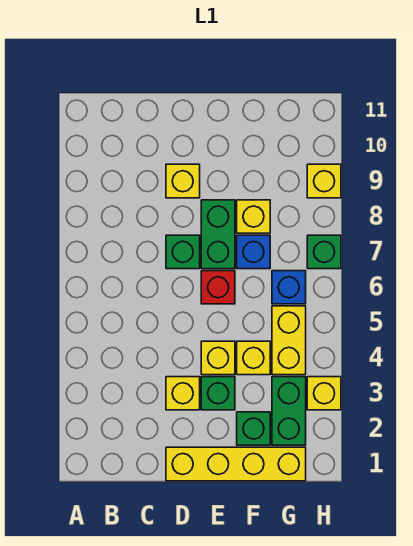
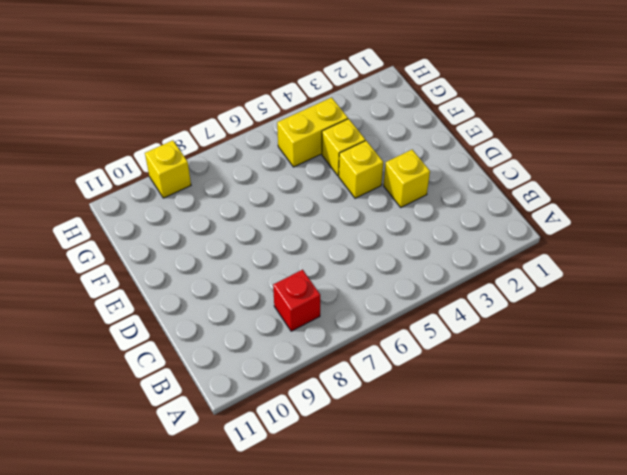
red brick B8 level 1 -> red brick E6 level 1
none -> yellow brick D1:G1 level 1
none -> green brick D7 level 1
none -> yellow brick D9 level 1

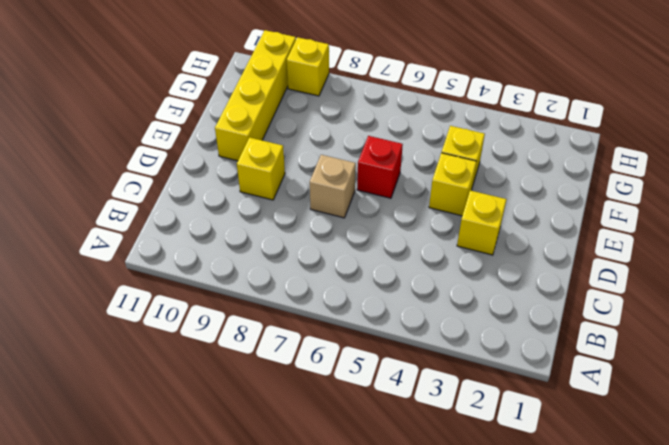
tan brick D7 level 1 -> green brick D7 level 1
yellow brick E10:H10 level 1 -> yellow brick D1:G1 level 1
none -> green brick E3 level 1
none -> green brick E7:E8 level 1
none -> green brick F2 level 1

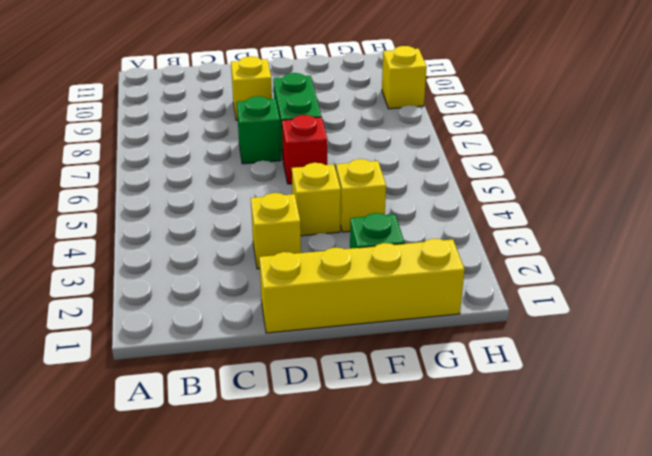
none -> green brick E3 level 1
none -> blue brick F7 level 1
none -> yellow brick F8 level 1

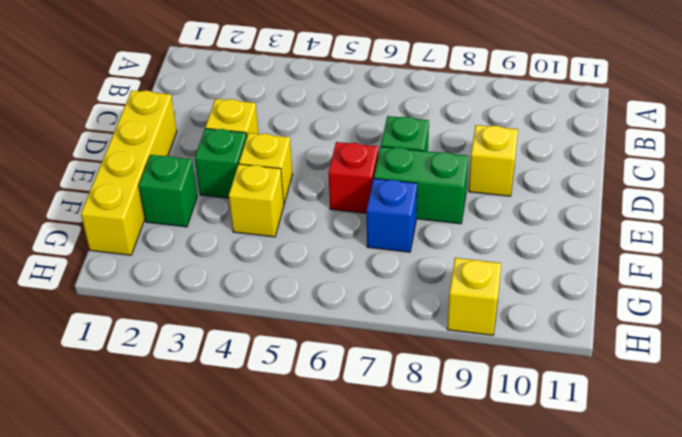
none -> yellow brick F8 level 1
none -> green brick G2:G3 level 1
none -> yellow brick G4:G5 level 1

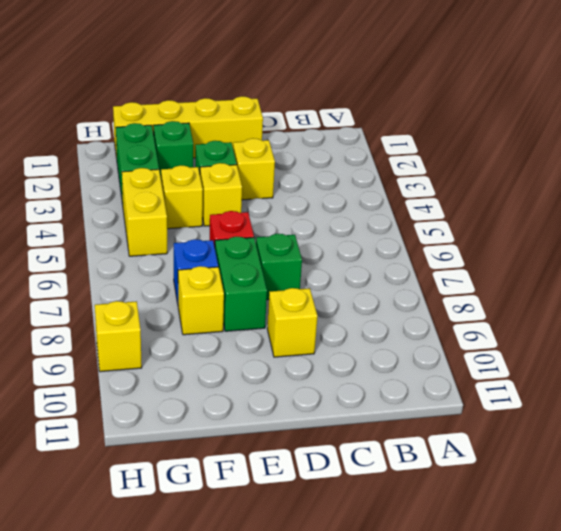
none -> blue brick G6 level 1
none -> yellow brick H3 level 1
none -> green brick H7 level 1

